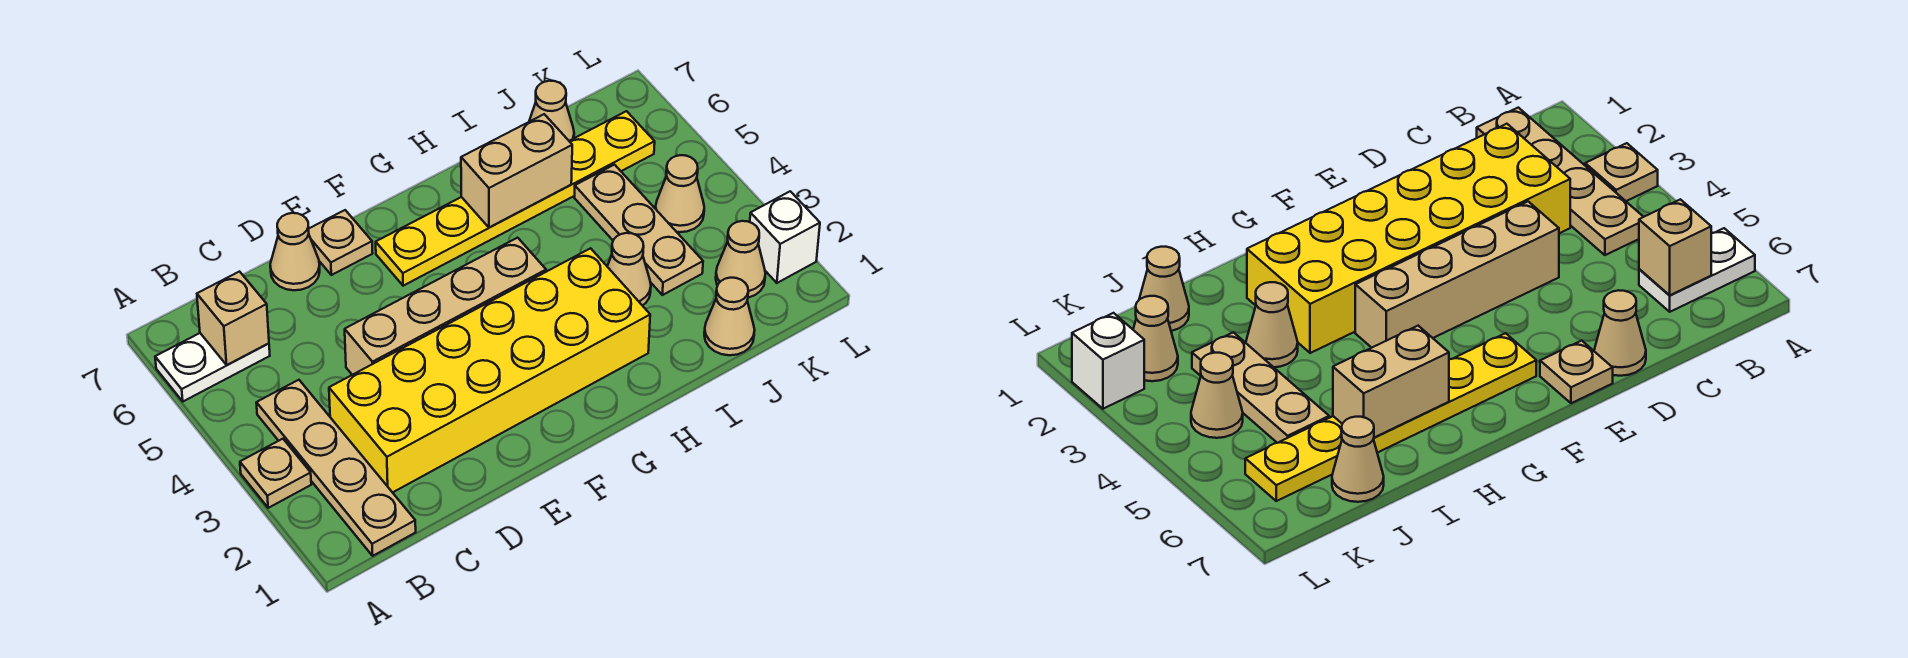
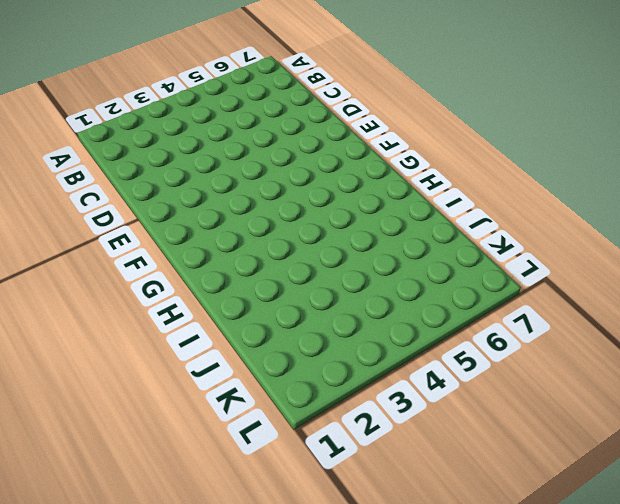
none -> tan plate A3 level 1
none -> white plate A6:B6 level 1
none -> tan plate B1:B4 level 1

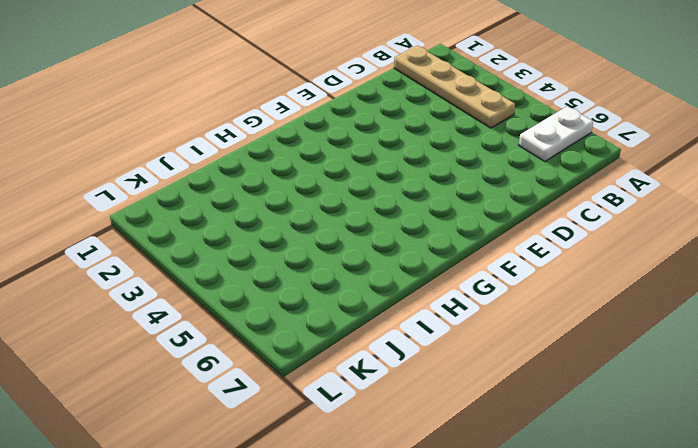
none -> tan plate A3 level 1
none -> yellow brick C2:H3 level 1
none -> tan brick D4:G4 level 1

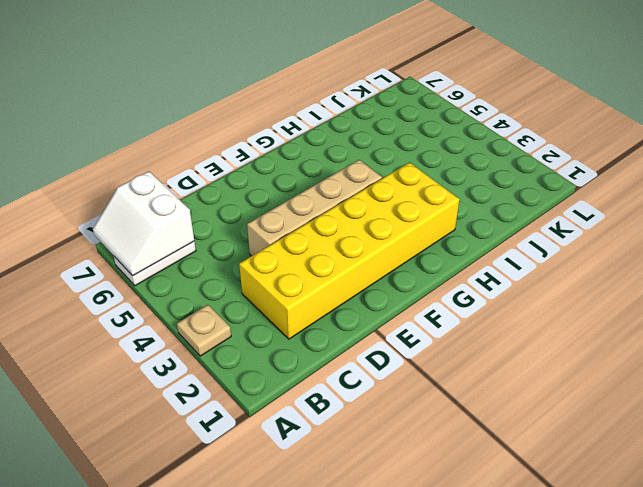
white slope A6:B7 level 2 top B -> tan brick B6 level 2
none -> tan plate B1:B4 level 1
none -> tan cone D7 level 1
none -> tan plate E7 level 1

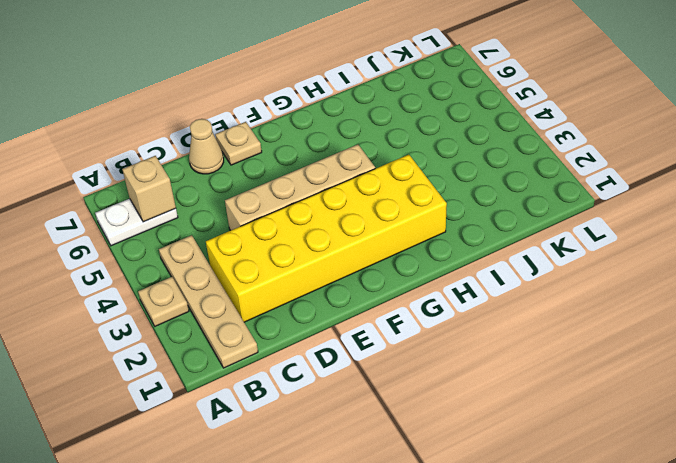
none -> yellow plate F6:K6 level 1
none -> tan cone I3 level 1
none -> tan cone J1 level 1

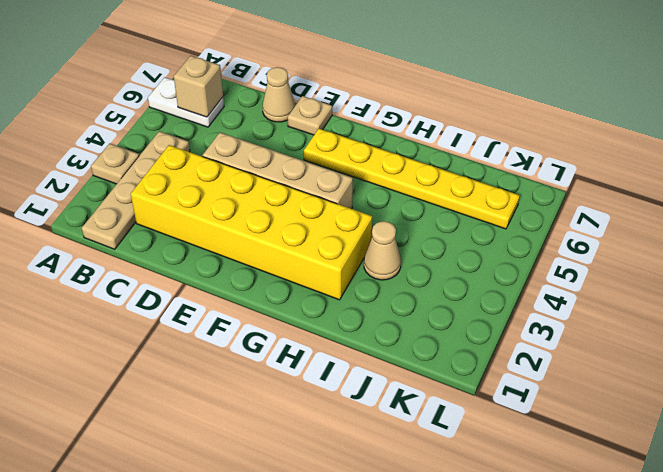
none -> tan cone J1 level 1
none -> tan plate J3:J5 level 1
none -> tan cone J7 level 1

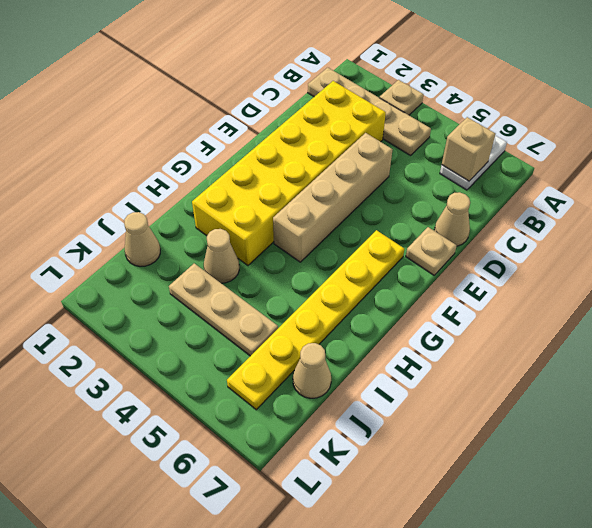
none -> tan cone K2 level 1
none -> tan cone K4 level 1
none -> white brick L2 level 1

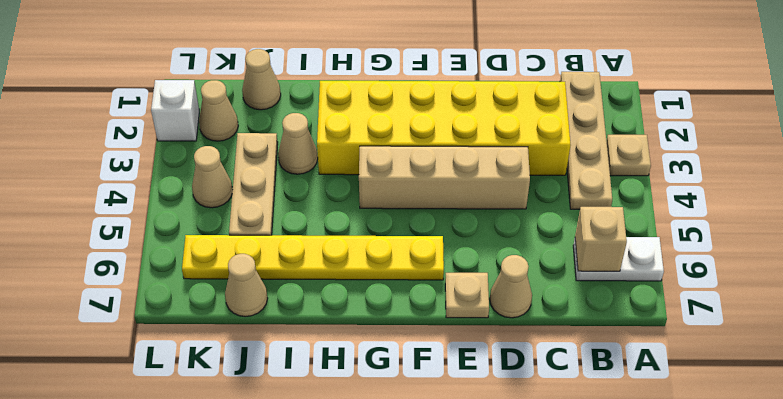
none -> tan brick H6:I6 level 2

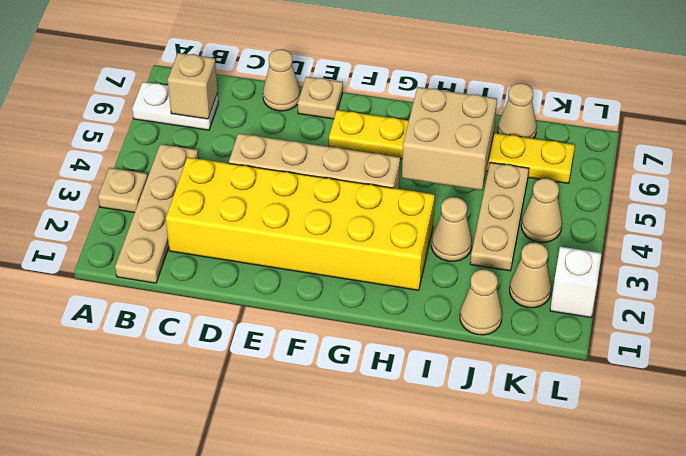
tan brick H5:I6 level 2 -> tan brick H6:I6 level 2

